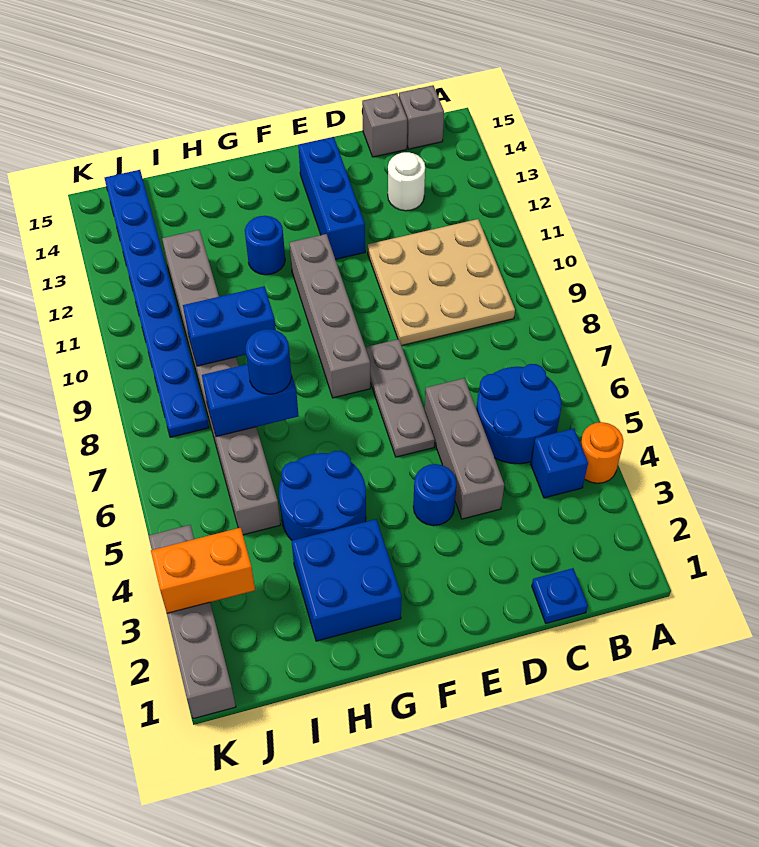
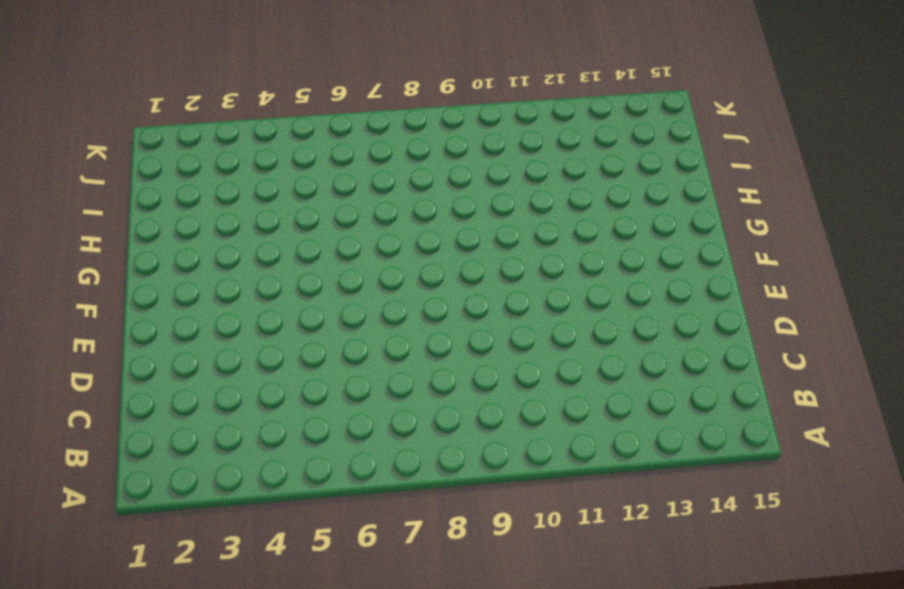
none -> orange round brick A4 level 1
none -> blue brick B4 level 1
none -> blue round brick B5:C6 level 1

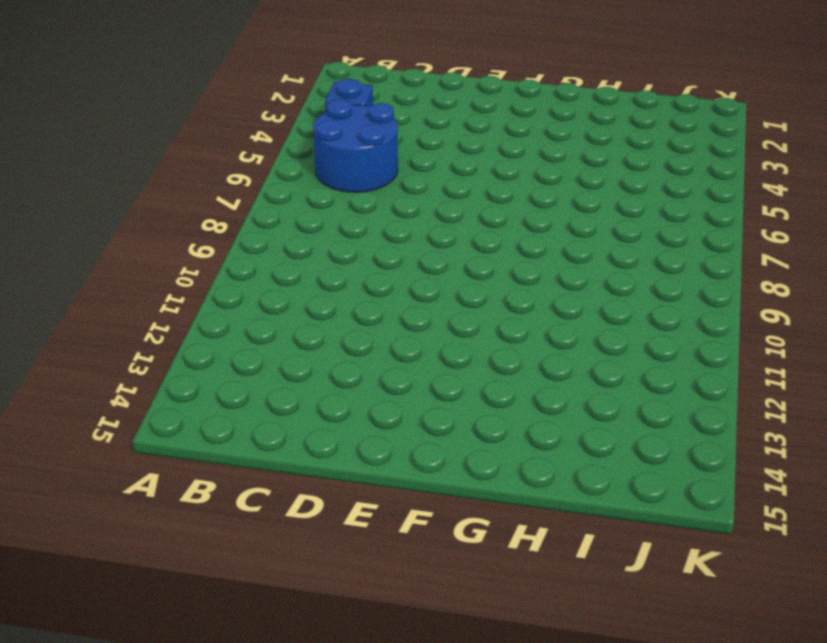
none -> orange round brick A4 level 1
none -> tan plate B9:D11 level 1
none -> grey brick B15 level 1

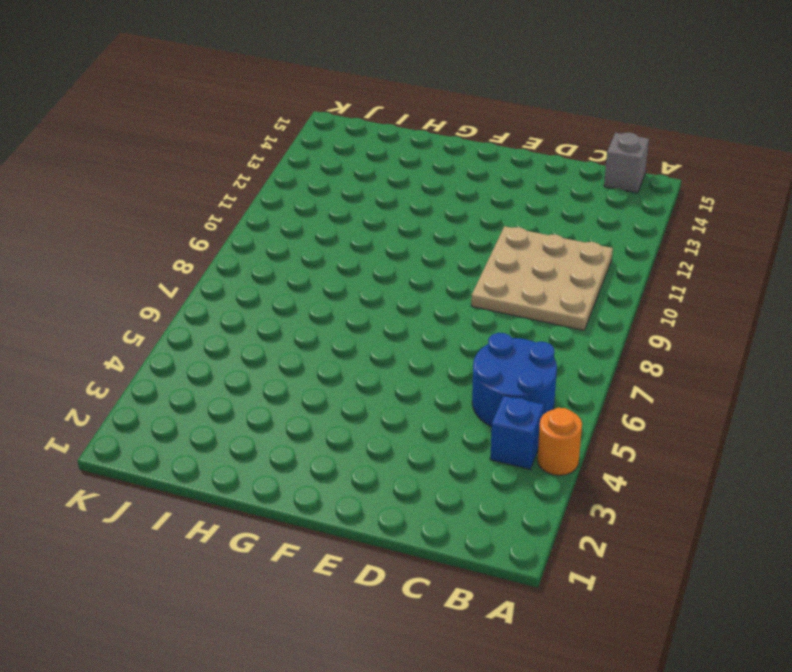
none -> blue plate C1 level 1
none -> white round brick C13 level 1
none -> grey brick C15 level 1

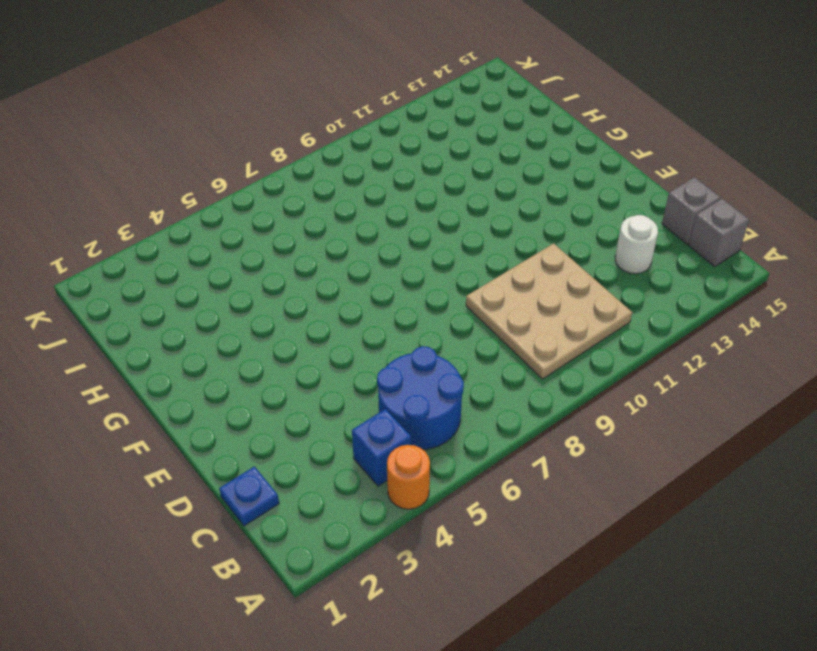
none -> grey brick D4:D6 level 1
none -> blue round brick E4 level 1
none -> grey plate E6:E8 level 1

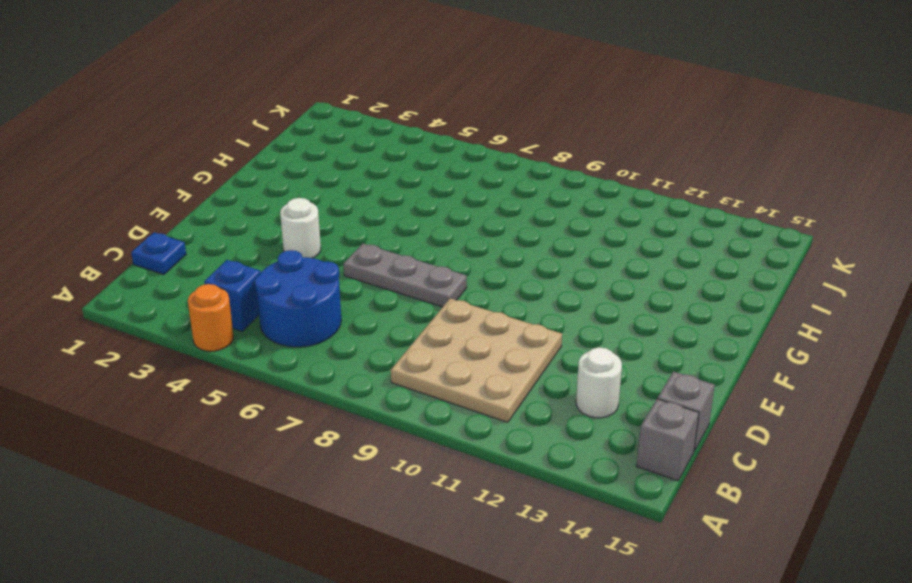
white round brick E4 level 1 -> blue round brick E4 level 1
none -> grey brick D4:D6 level 1
none -> blue brick E12:E14 level 1
none -> grey brick F8:F11 level 1

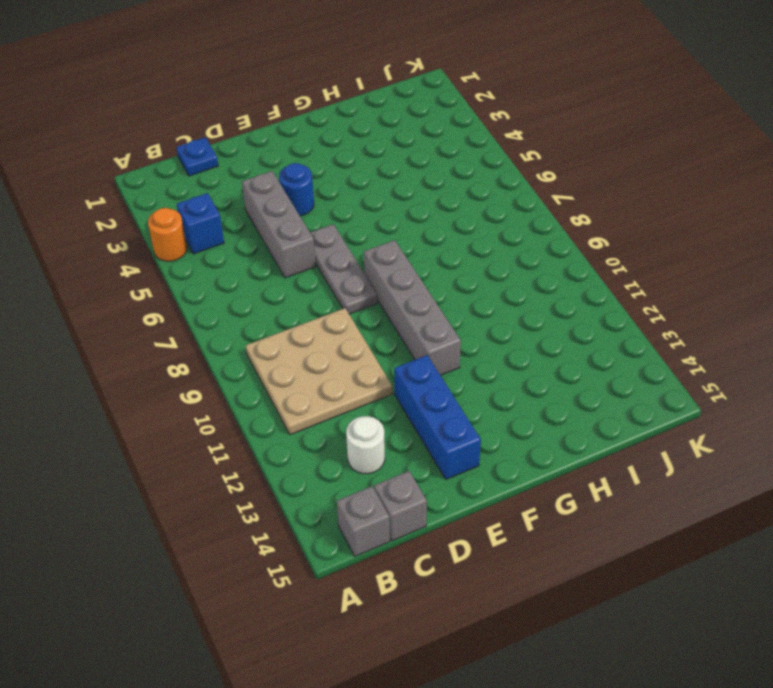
none -> blue round brick B5:C6 level 1
none -> blue brick G2:H3 level 1
none -> blue round brick G4:H5 level 1

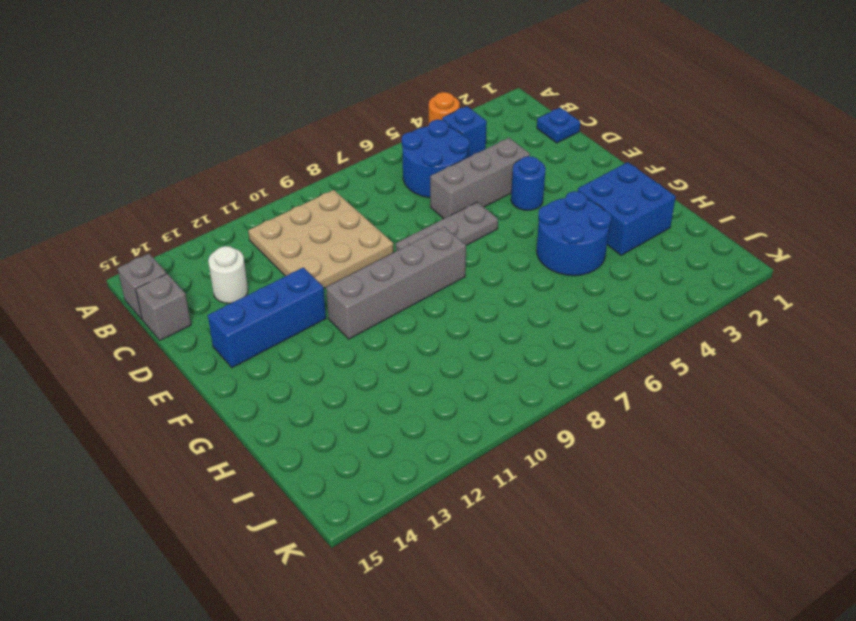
none -> blue round brick G12 level 1
none -> grey brick I5:I12 level 1
none -> blue plate J8:J15 level 1

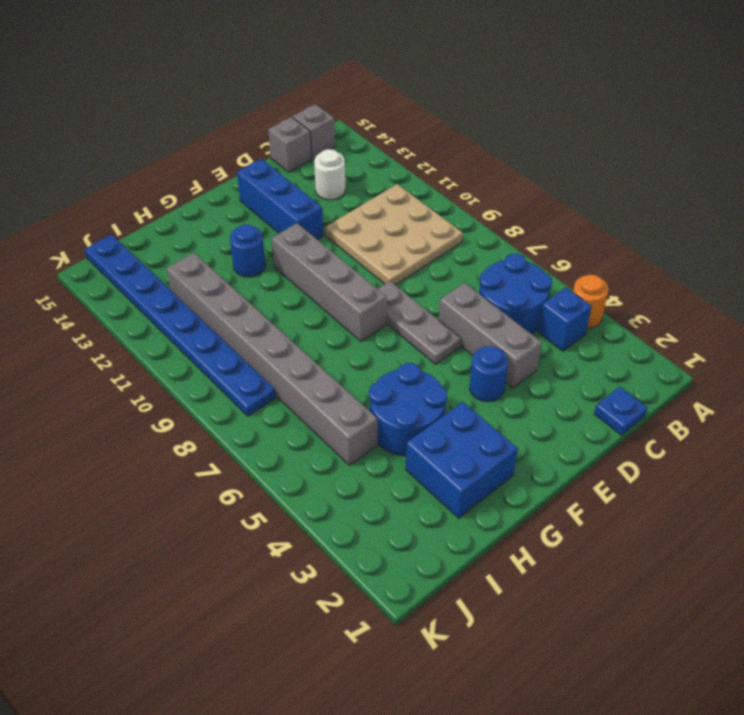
none -> grey brick K1:K4 level 1
none -> blue brick H7:I7 level 2
none -> blue brick H9:I9 level 2

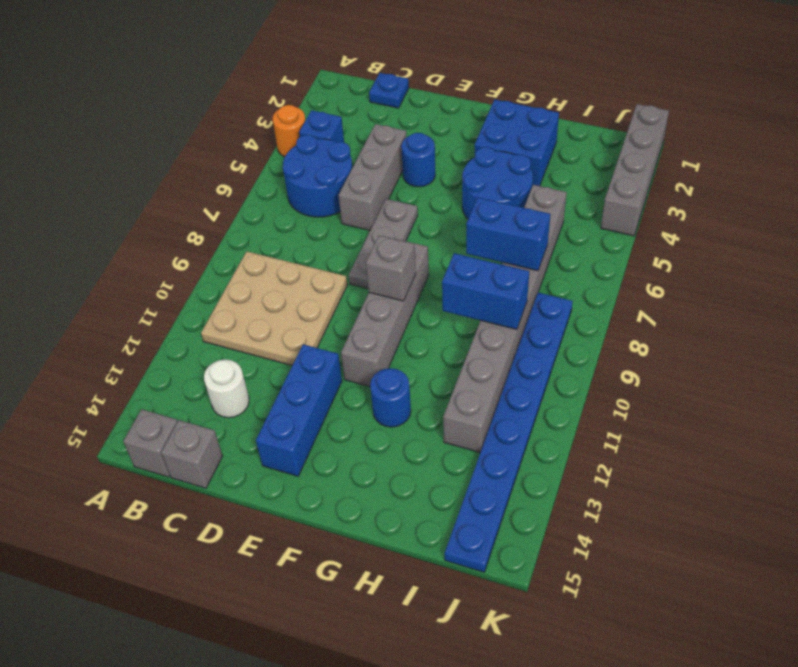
grey brick F9 level 2 -> none
none -> orange brick J3:K3 level 2
none -> blue round brick H7 level 3

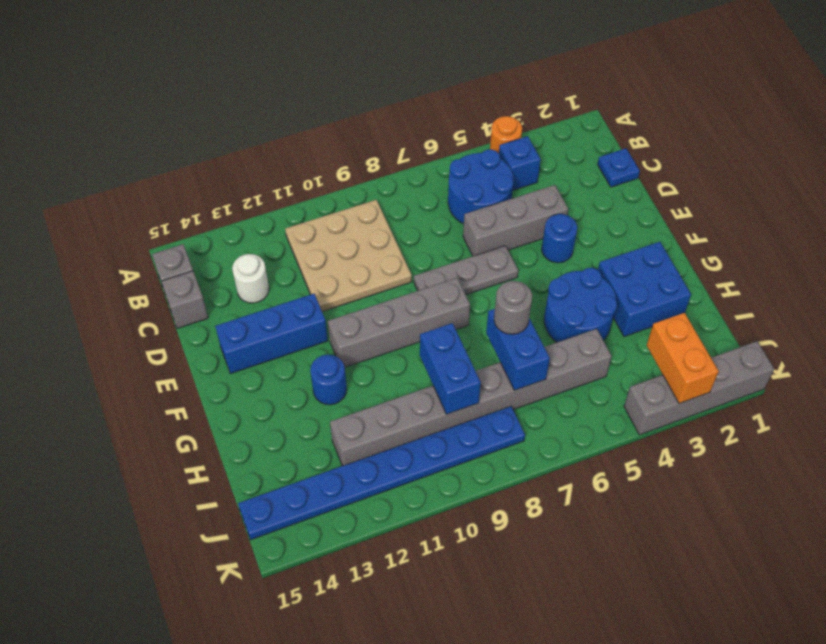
grey round brick H7 level 3 -> blue round brick H7 level 3

